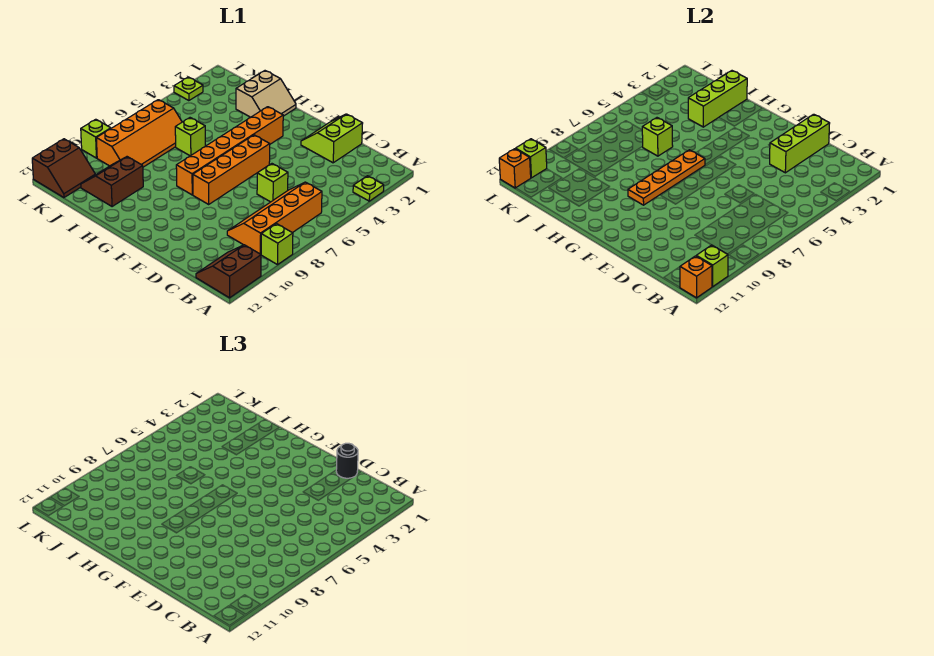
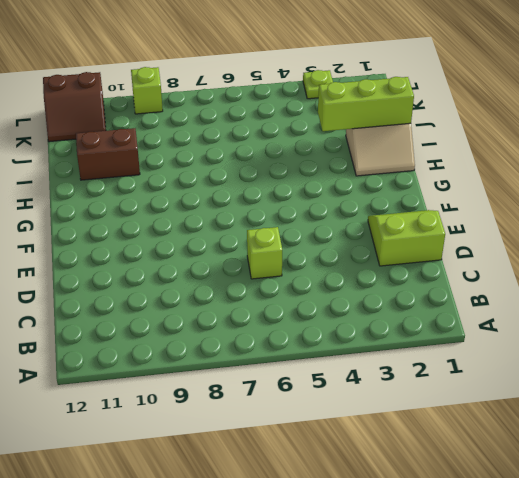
none -> lime plate A3 level 1
none -> lime brick A9 level 1
none -> brown slope A11:B12 level 1 top A

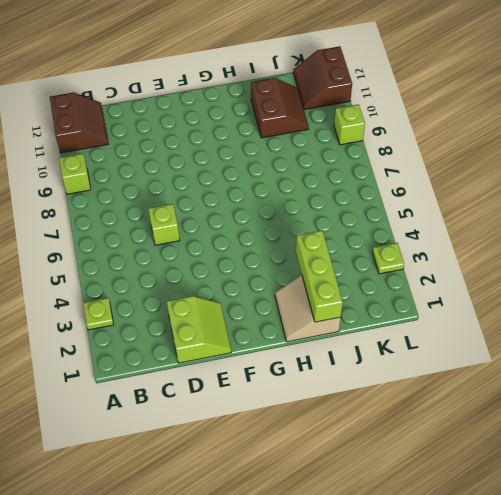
none -> orange slope B6:C9 level 1 top B
none -> orange brick F5:F8 level 1
none -> orange brick G3:G8 level 1

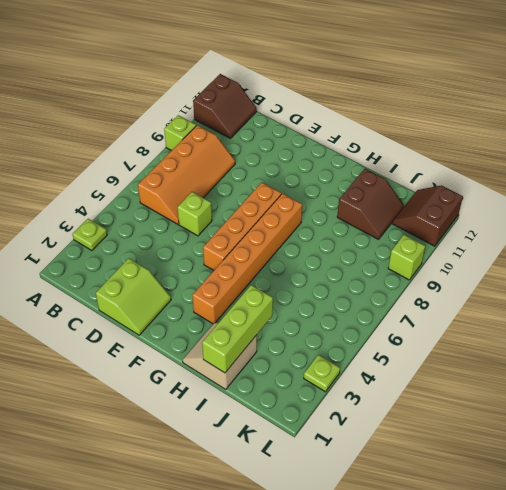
none -> lime brick I6 level 1
none -> orange slope J6:K9 level 1 top K
none -> lime brick A11 level 2

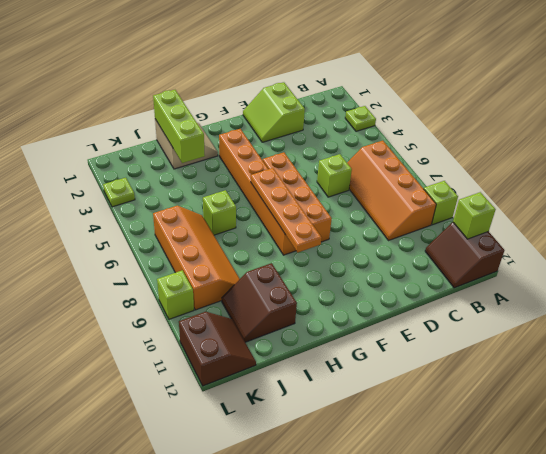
none -> orange brick A12 level 2
none -> lime brick D1:D3 level 2
none -> lime brick I6 level 2

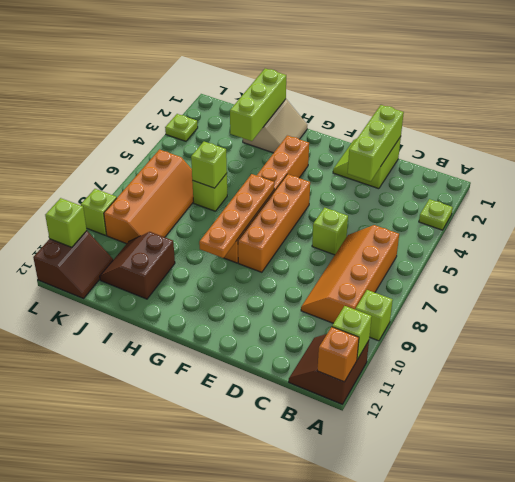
none -> orange brick L12 level 2
none -> black round brick D1 level 3

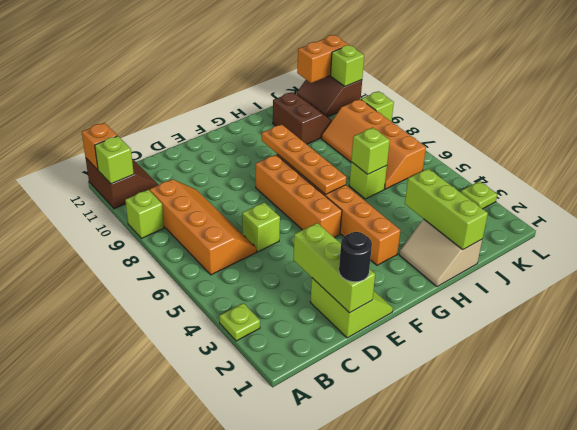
orange brick K12:L12 level 2 -> orange brick L12 level 2

